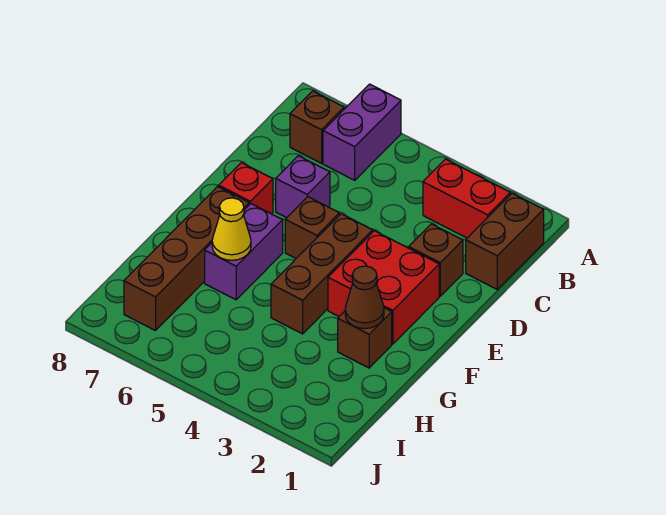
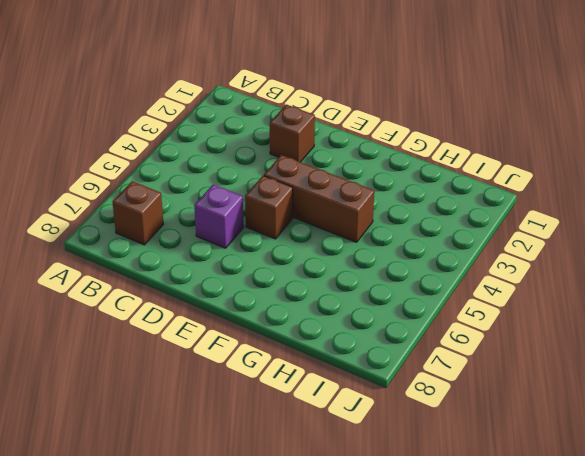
none -> purple brick A6:B6 level 1
none -> brown brick B1:C1 level 1
none -> red brick B2:B3 level 1

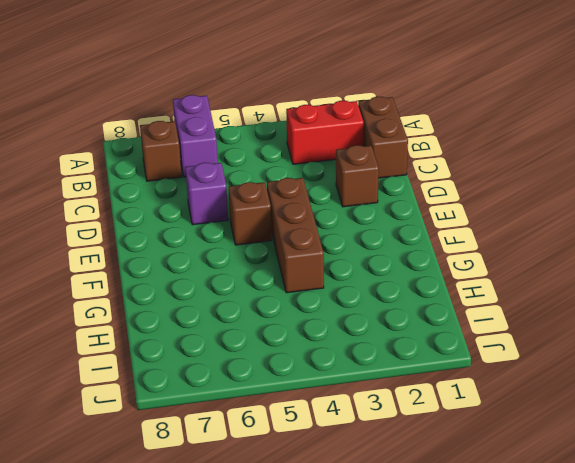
none -> red brick E2:F3 level 1
none -> red brick E7 level 1
none -> purple brick F6:G6 level 1

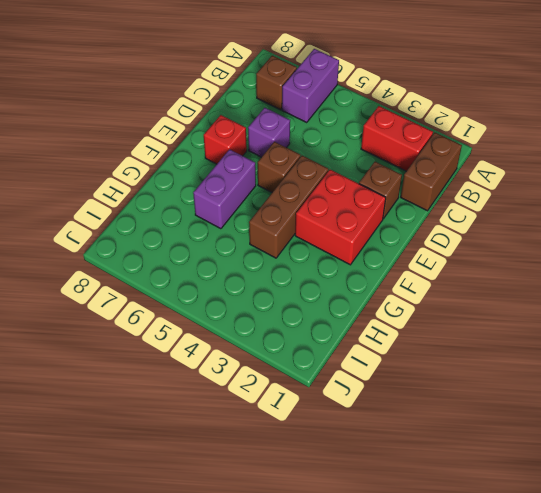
none -> brown brick F7:I7 level 1
none -> brown brick G2 level 1
none -> brown cone G2 level 2

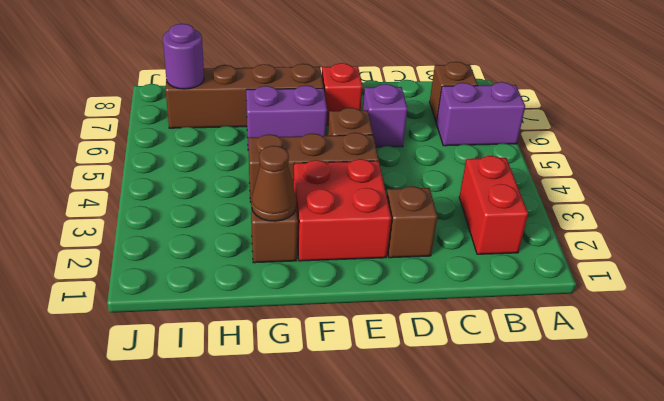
purple round brick I7 level 2 -> none
none -> brown brick B1:C1 level 1
none -> yellow cone G6 level 2

